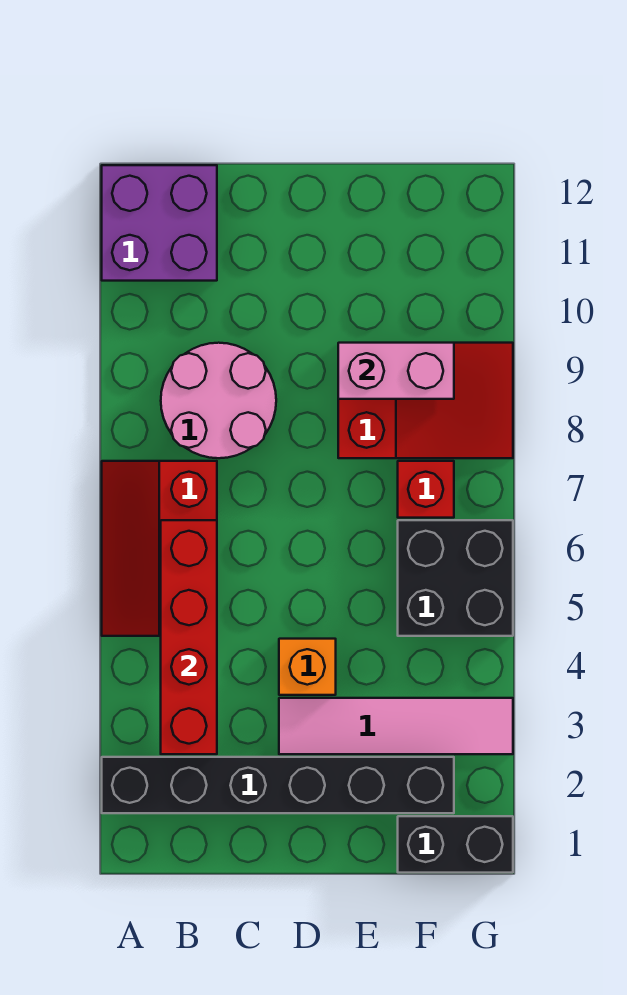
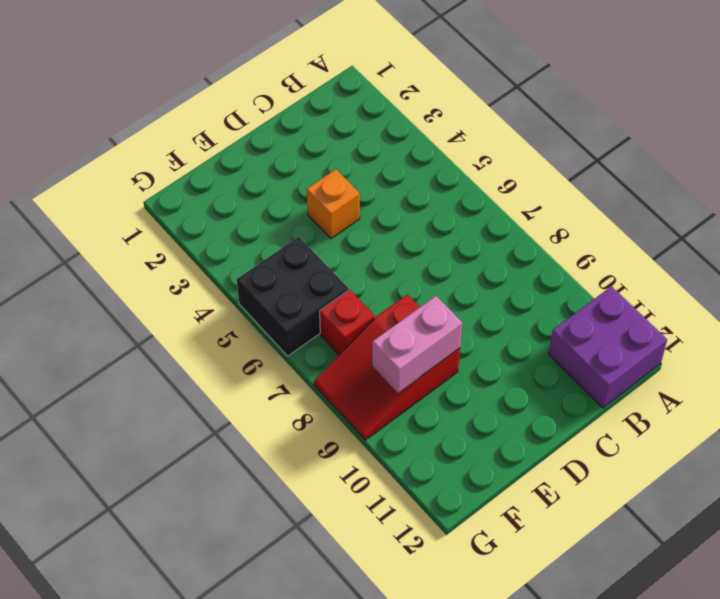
none -> black brick A2:F2 level 1
none -> red slope A5:B7 level 1 top B
none -> pink round brick B8:C9 level 1

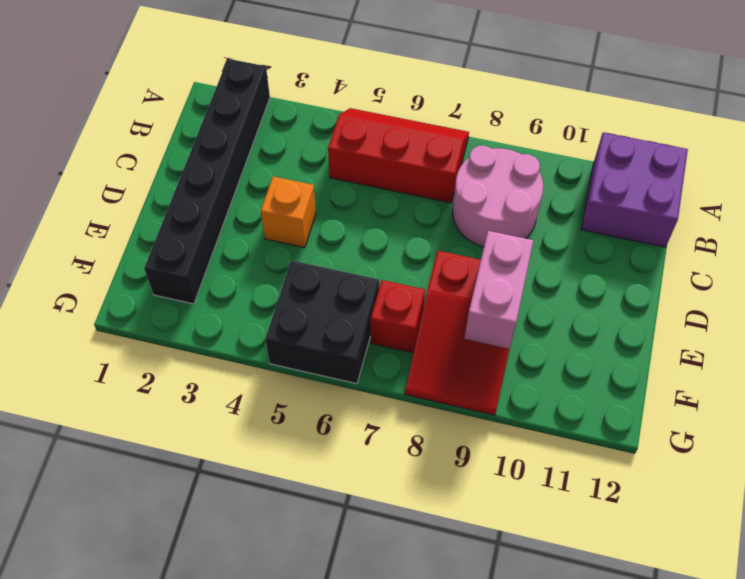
none -> pink tile D3:G3 level 1
none -> black brick F1:G1 level 1
none -> red brick B3:B6 level 2

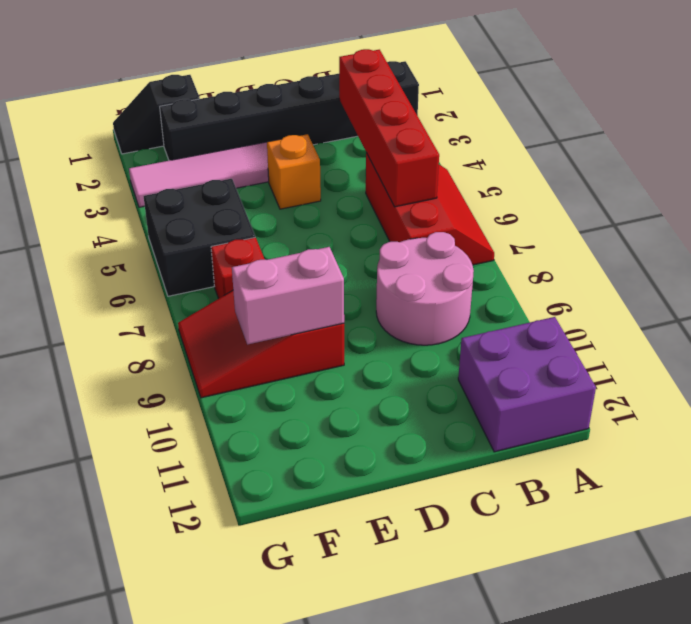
black slope F1:G1 level 1 top F -> black brick F1:G1 level 1

